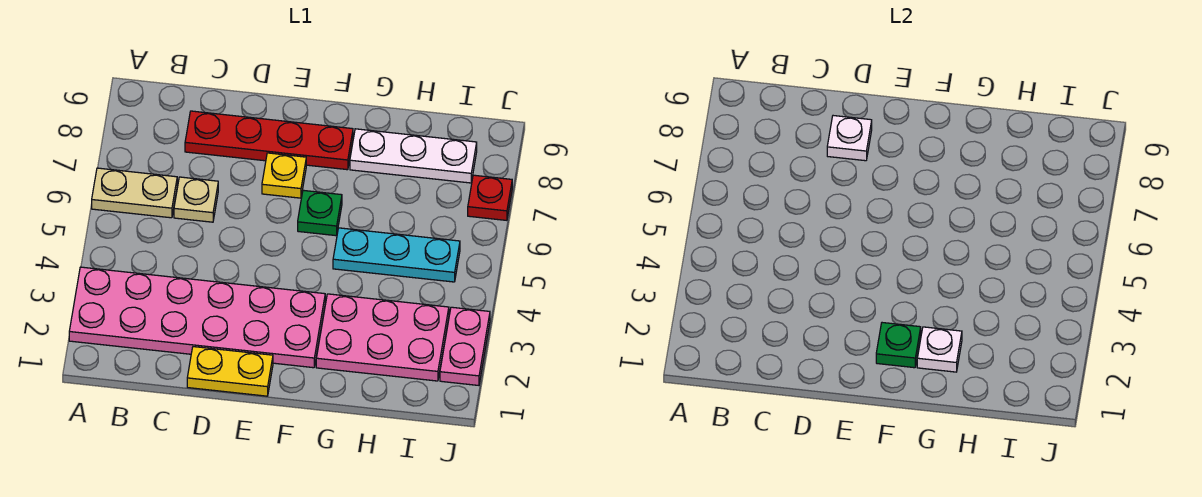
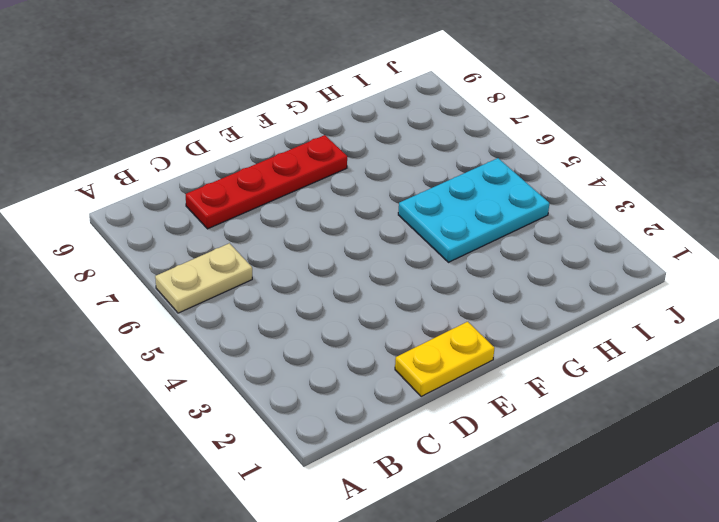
cyan plate G4:I5 level 1 -> cyan plate G5:I5 level 1
none -> pink plate A2:F3 level 1
none -> tan plate C6 level 1
none -> yellow plate E7 level 1

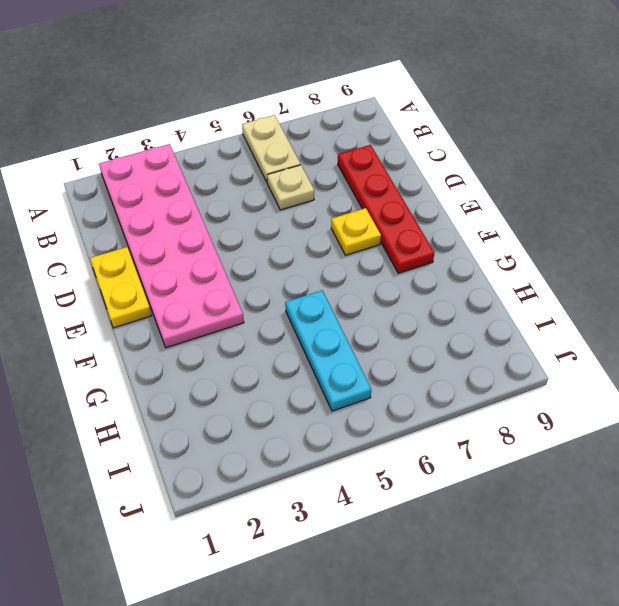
none -> green plate F6 level 1
none -> pink plate G2:I3 level 1
none -> white plate G8:I8 level 1

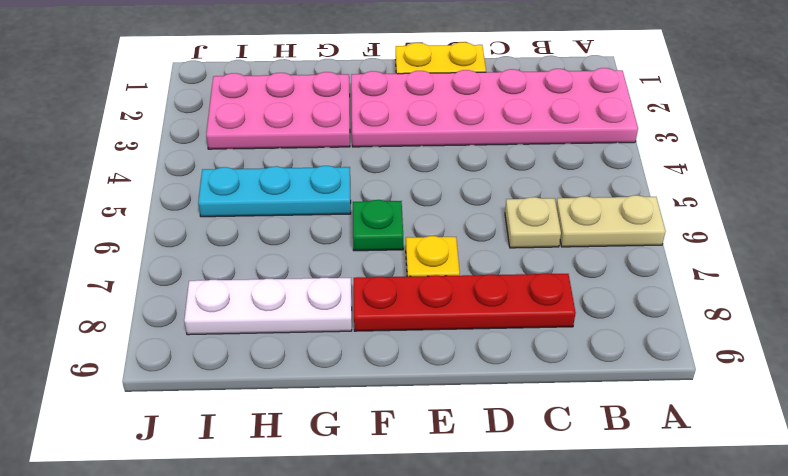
none -> pink plate J2:J3 level 1
none -> red plate J7 level 1
none -> white plate D8 level 2

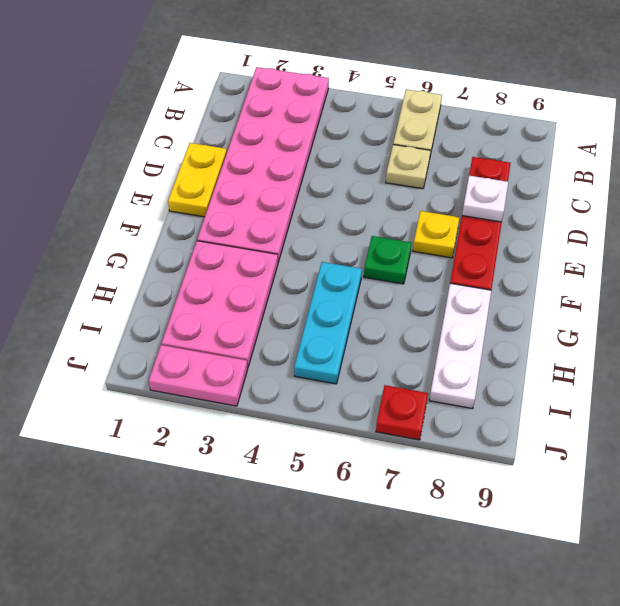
none -> green plate F2 level 2
none -> white plate G2 level 2

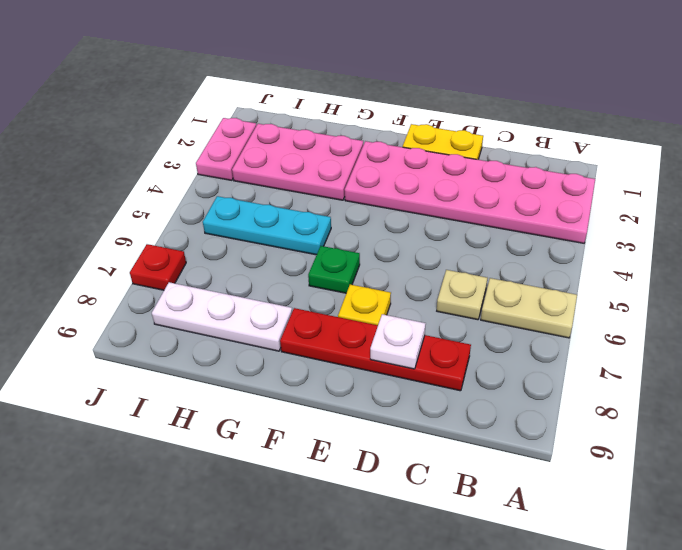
none -> green plate F2 level 2
none -> white plate G2 level 2

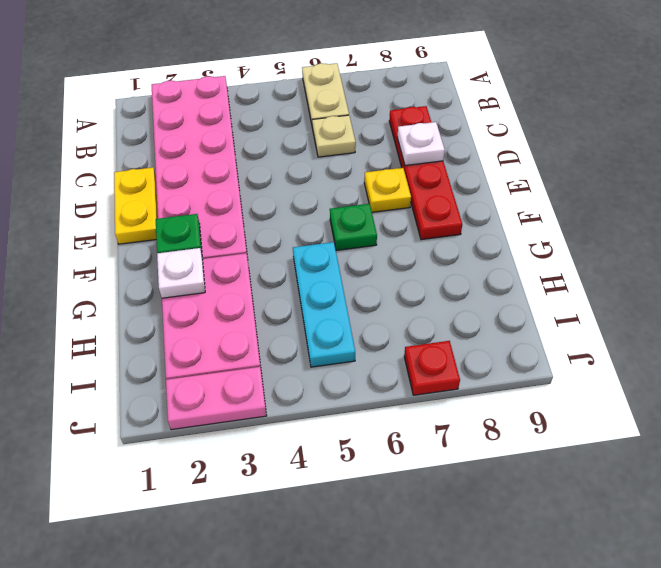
none -> white plate G8:I8 level 1

